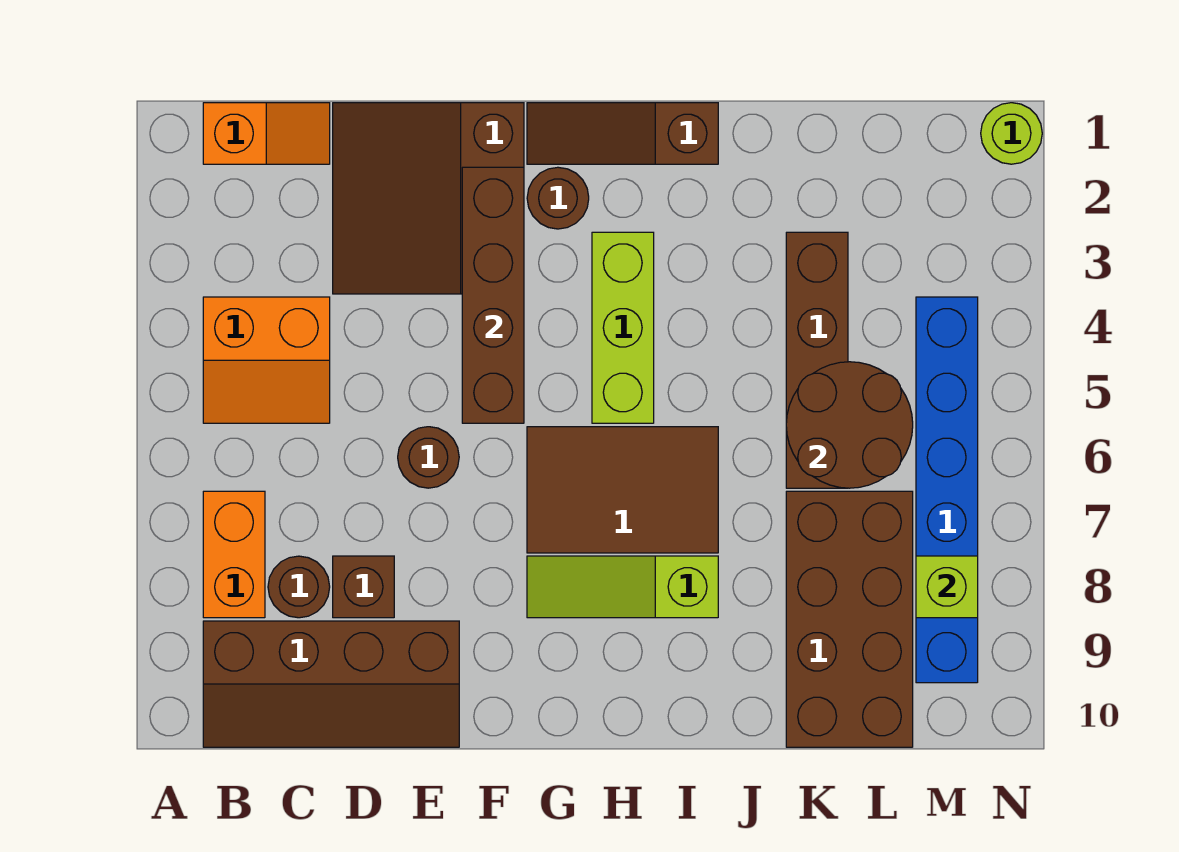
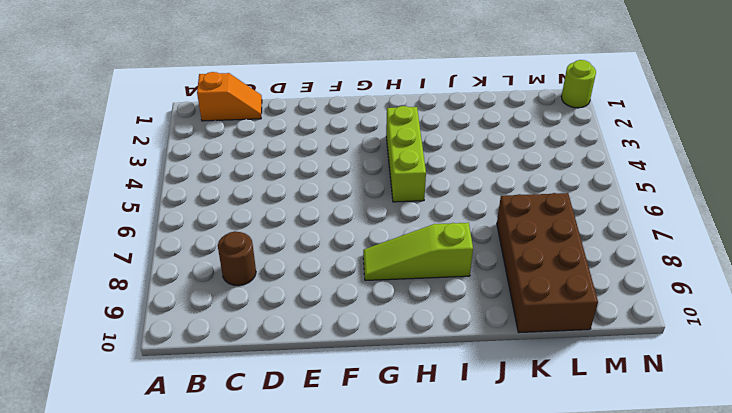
none -> orange slope B4:C5 level 1 top 4
none -> orange brick B7:B8 level 1
none -> brown slope B9:E10 level 1 top 9

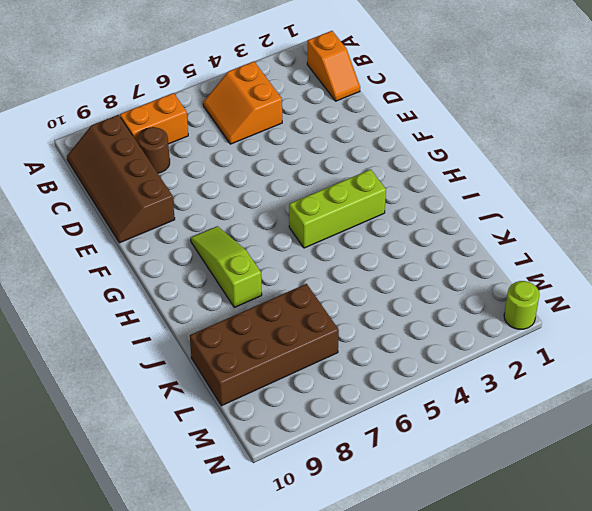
none -> brown slope D1:F3 level 1 top F
none -> brown brick D8 level 1
none -> brown round brick E6 level 1

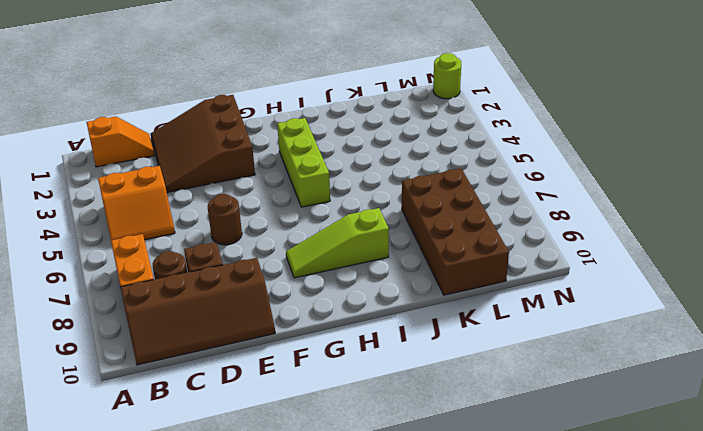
none -> brown slope G1:I1 level 1 top I
none -> brown round brick G2 level 1
none -> brown tile G6:I7 level 1

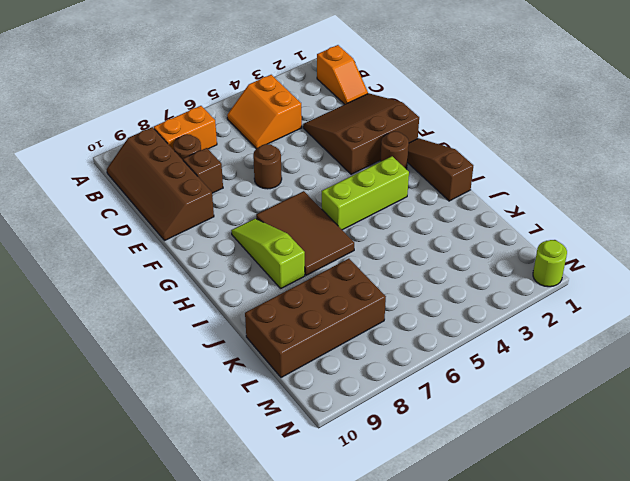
none -> brown brick K3:K6 level 1
none -> blue brick M4:M9 level 1
none -> brown brick F2:F5 level 2

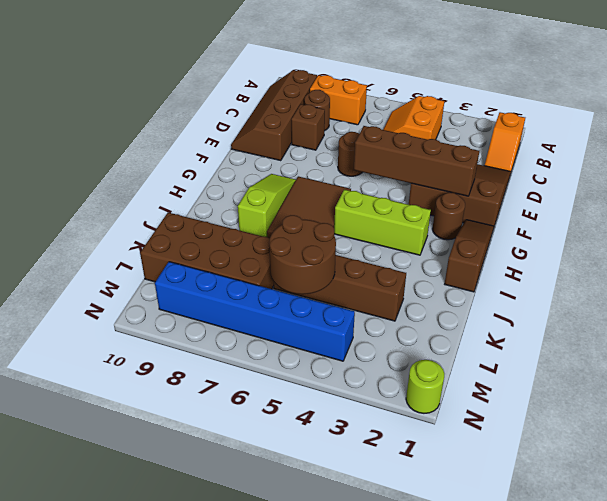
none -> lime brick M8 level 2

